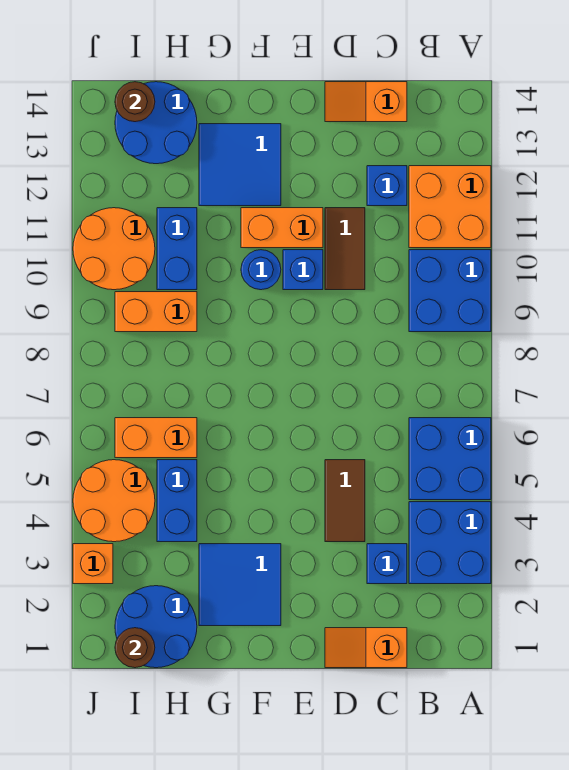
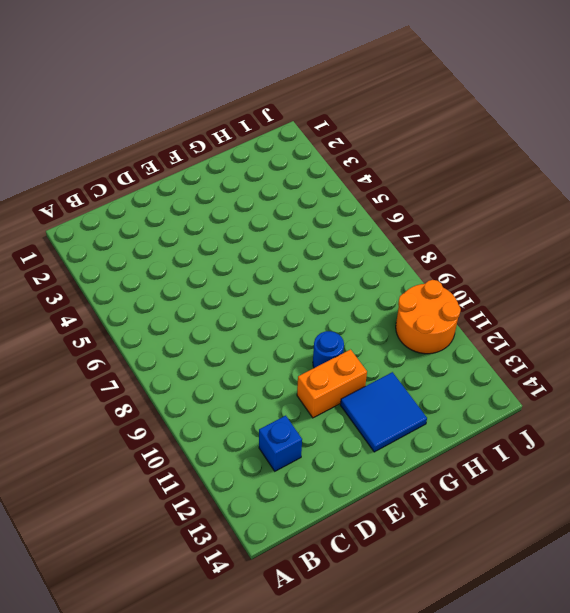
none -> blue brick A3:B4 level 1
none -> blue brick A5:B6 level 1
none -> blue brick A9:B10 level 1

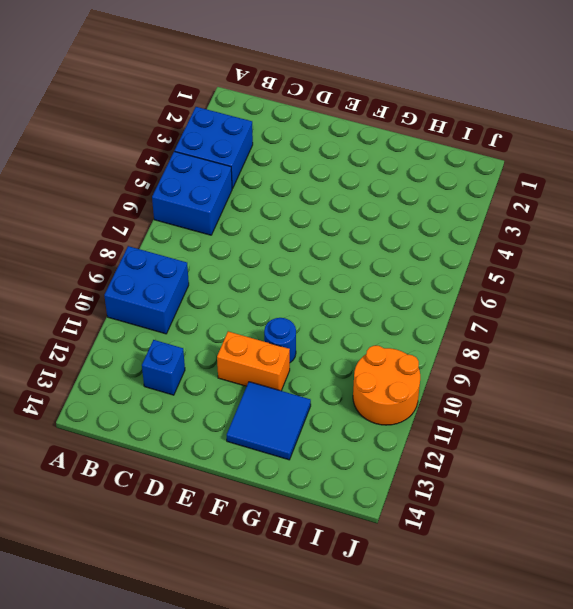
none -> orange brick A11:B12 level 1
none -> orange slope C1:D1 level 1 top C
none -> blue brick C3 level 1

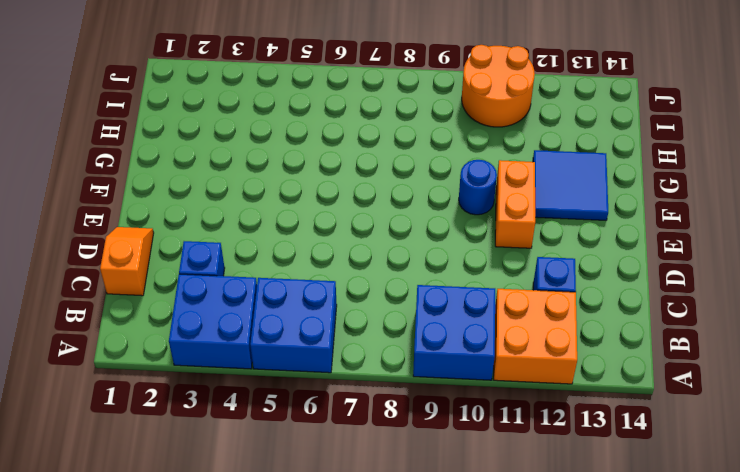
none -> orange slope C14:D14 level 1 top C
none -> brown tile D4:D5 level 1
none -> brown tile D10:D11 level 1

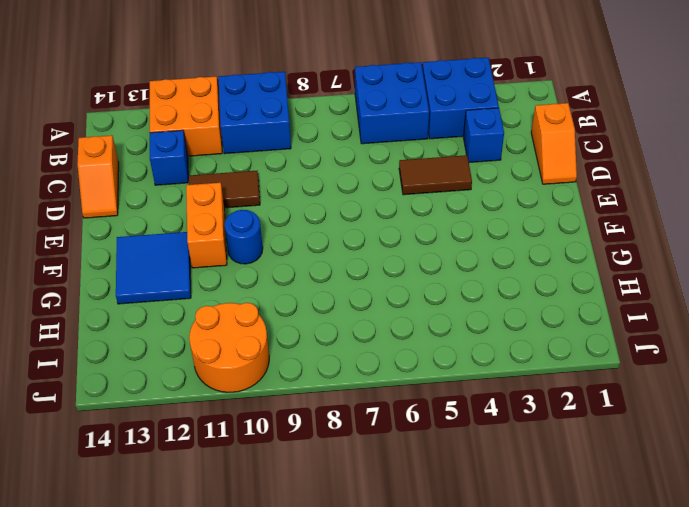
none -> blue brick E10 level 1
none -> blue tile F2:G3 level 1
none -> blue round brick H1:I2 level 1

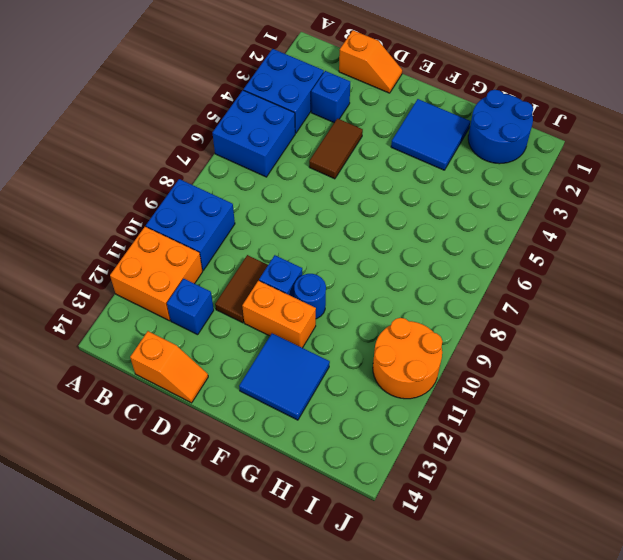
none -> blue brick H4:H5 level 1
none -> orange brick H6:I6 level 1
none -> orange brick H9:I9 level 1

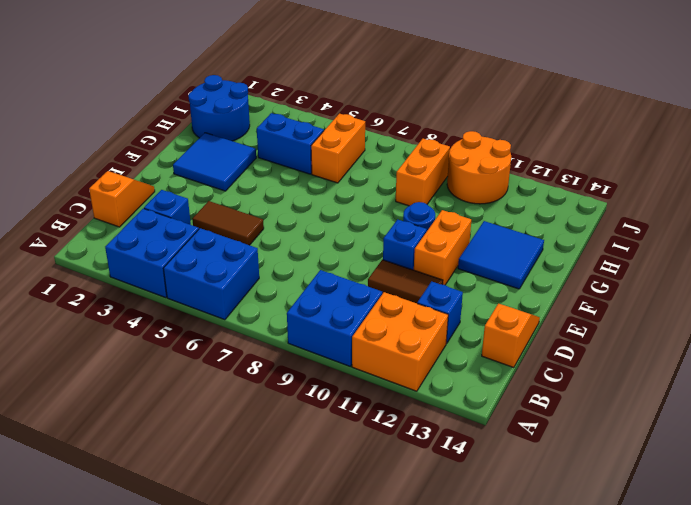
none -> blue brick H10:H11 level 1
none -> blue round brick H13:I14 level 1
none -> orange round brick I4:J5 level 1

